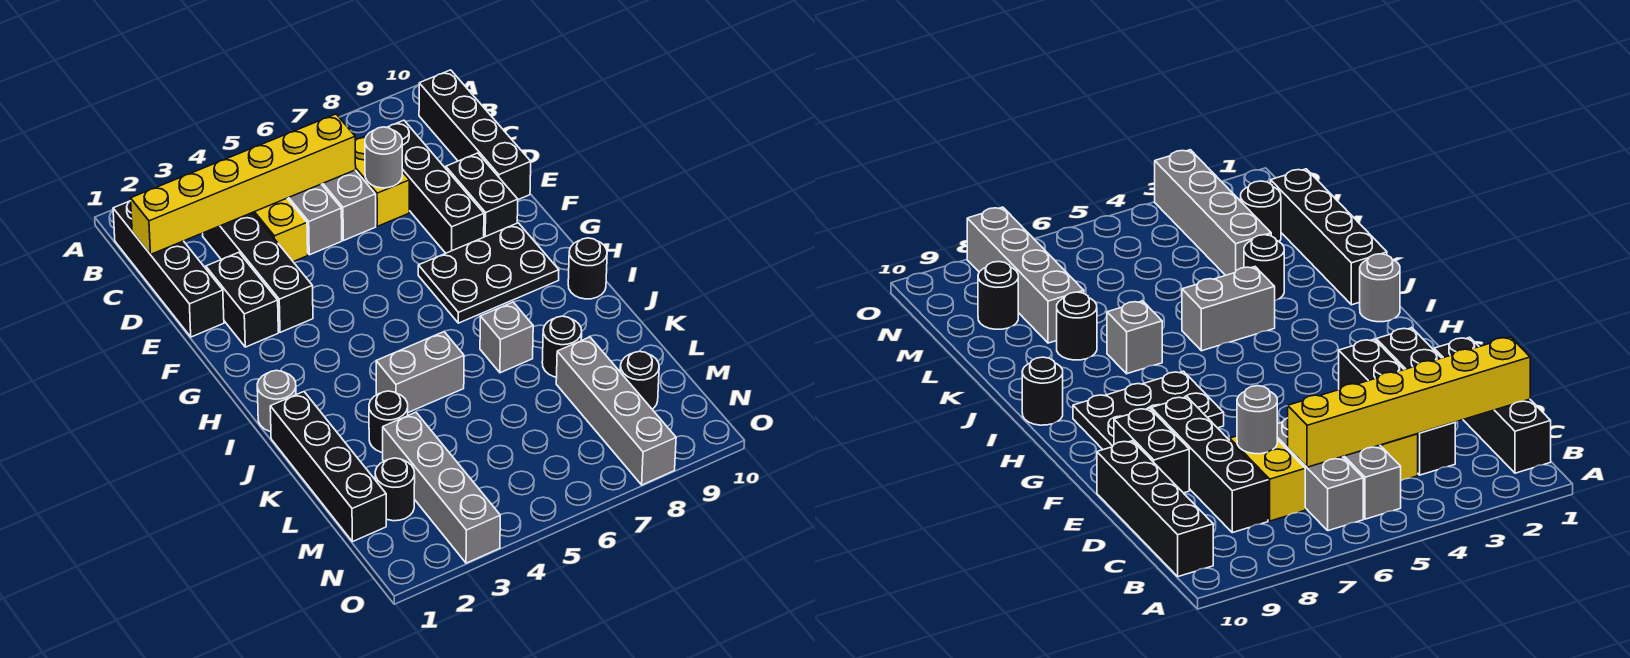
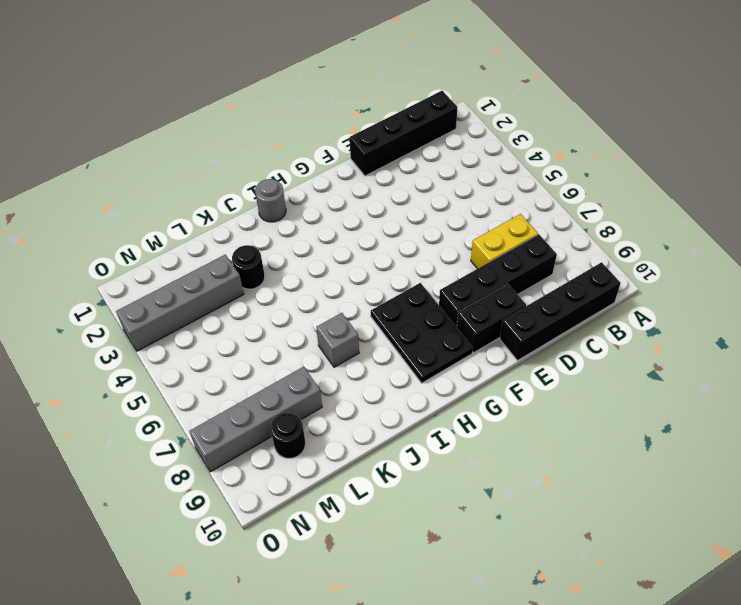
none -> grey brick B5:D5 level 1
none -> grey brick B6:D6 level 1
none -> black brick C3:F3 level 1

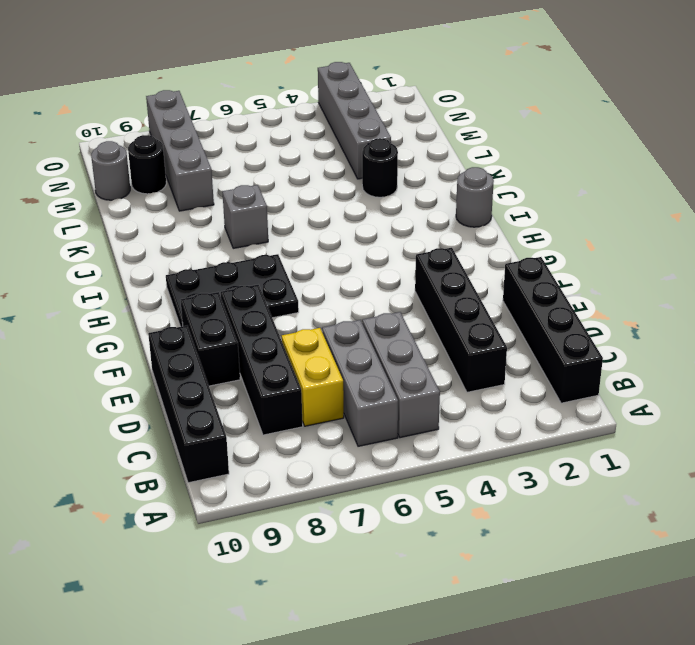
grey round brick M10 level 1 -> grey round brick D7 level 2
none -> yellow brick C4:D4 level 1
none -> black brick E2:F2 level 1
none -> black round brick I10 level 1

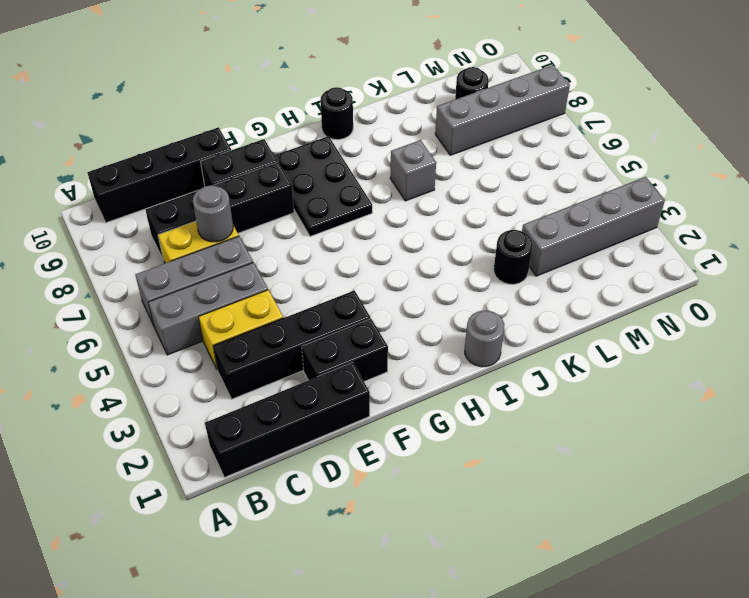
none -> black brick J1:M1 level 1
none -> grey brick J4:J5 level 1
none -> black round brick K8 level 1

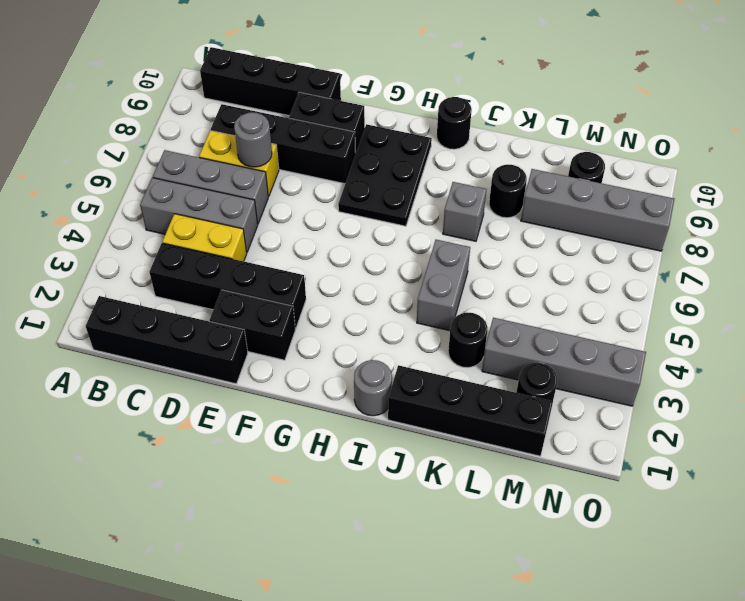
none -> yellow brick C1:C6 level 2

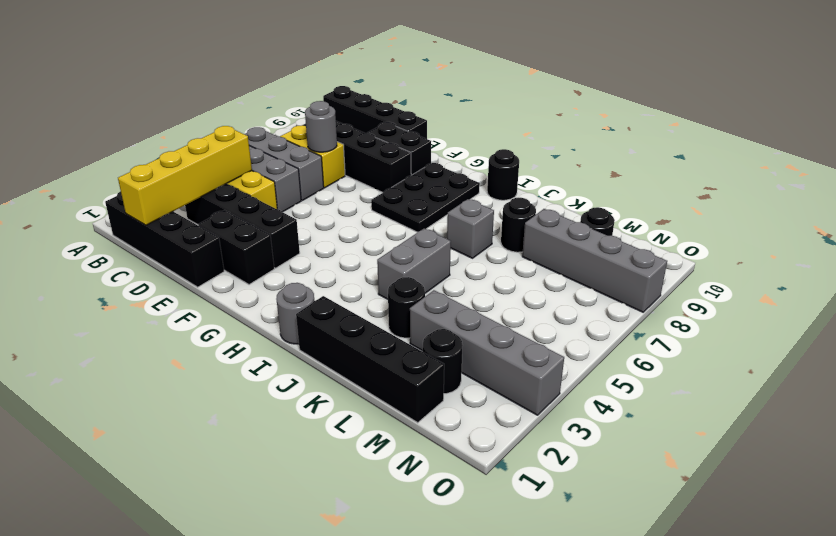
yellow brick C1:C4 level 2 -> yellow brick C1:C6 level 2

